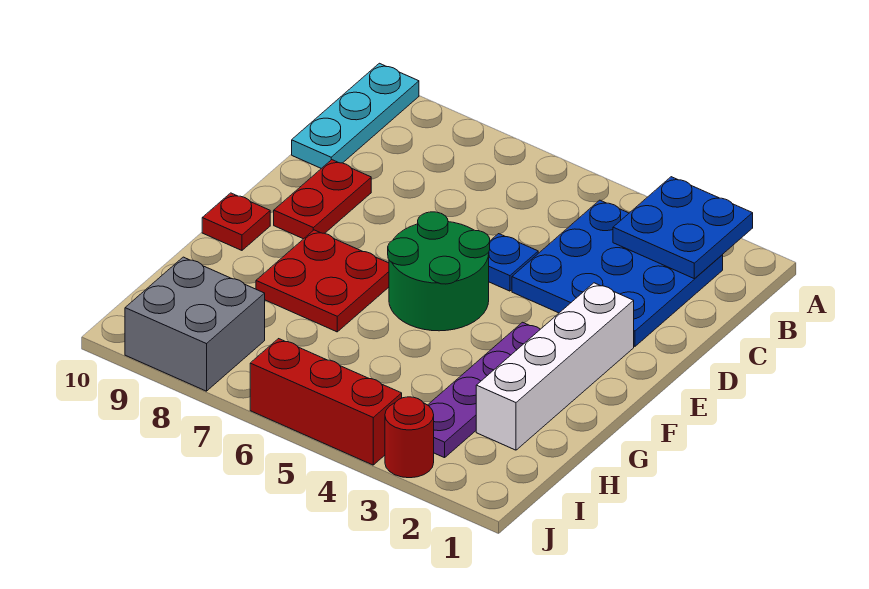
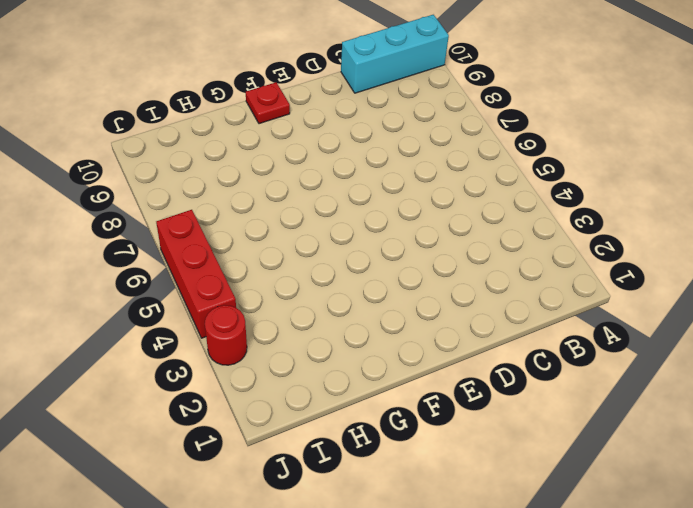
cyan brick A10:C10 level 1 -> cyan plate A10:C10 level 1
none -> blue plate B2:D4 level 1
none -> blue plate D5 level 1
none -> red plate D9:E9 level 1

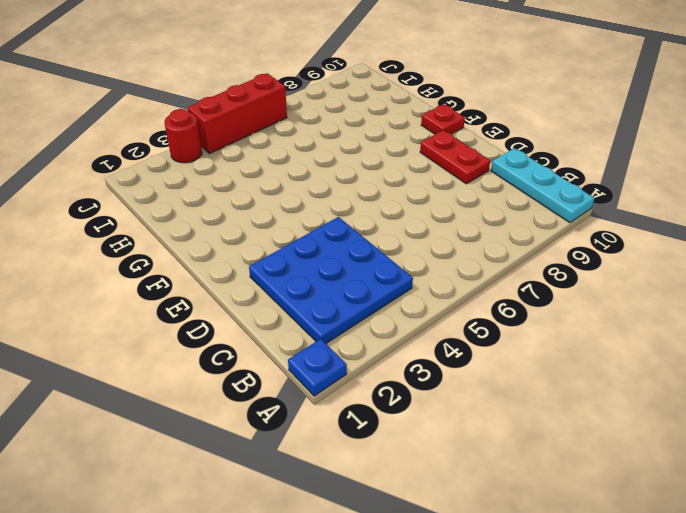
blue plate A1 level 1 -> blue plate D5 level 1
none -> white brick E2:H2 level 1
none -> green round brick E5:F6 level 1
none -> purple plate F3:I3 level 1

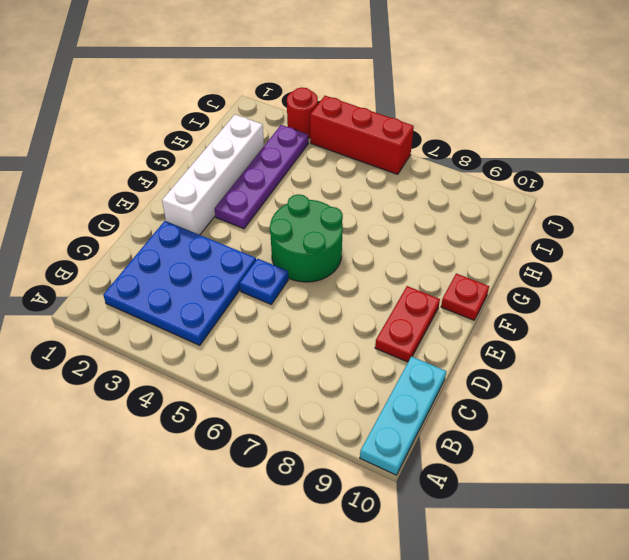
none -> red plate F7:G8 level 1
none -> grey brick I8:J9 level 1
none -> blue plate A2:B3 level 2

